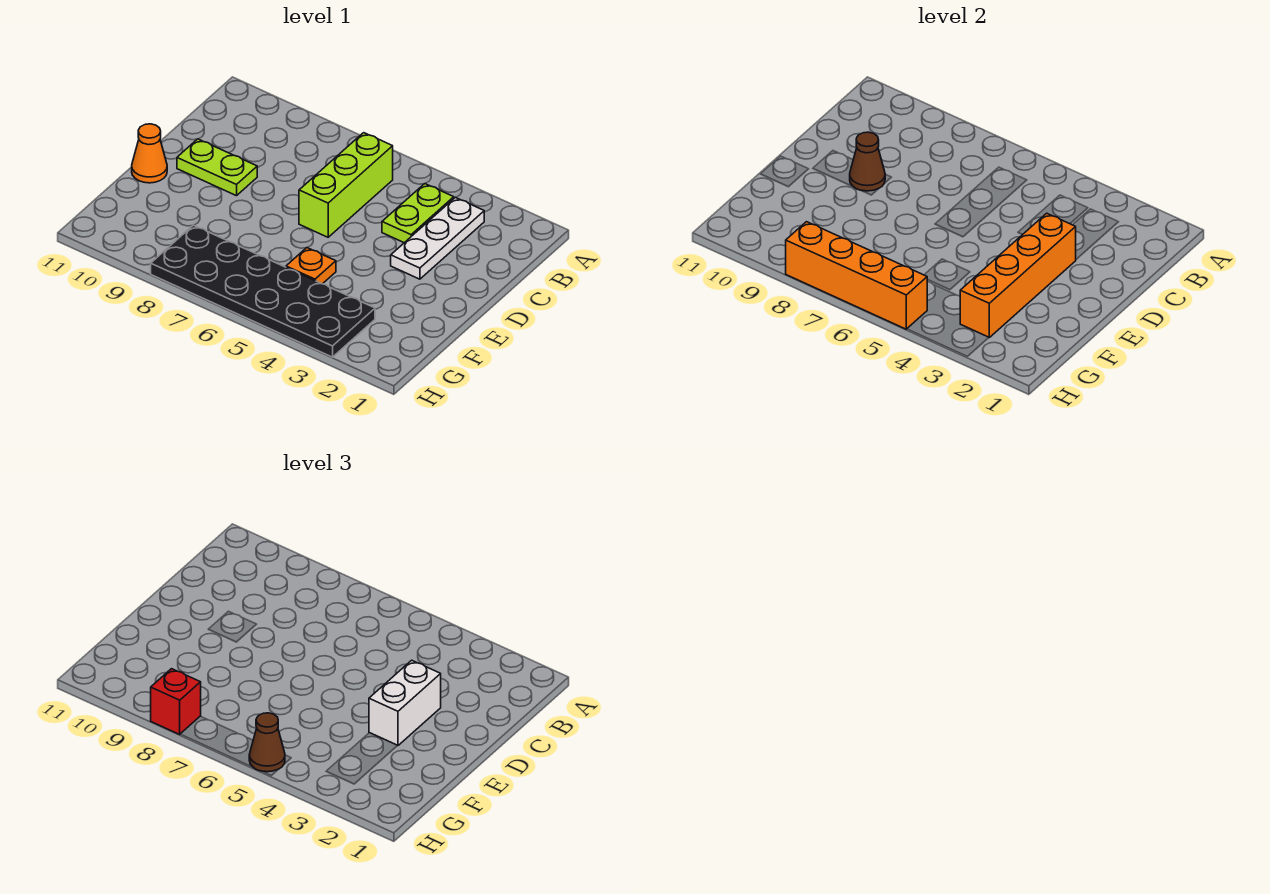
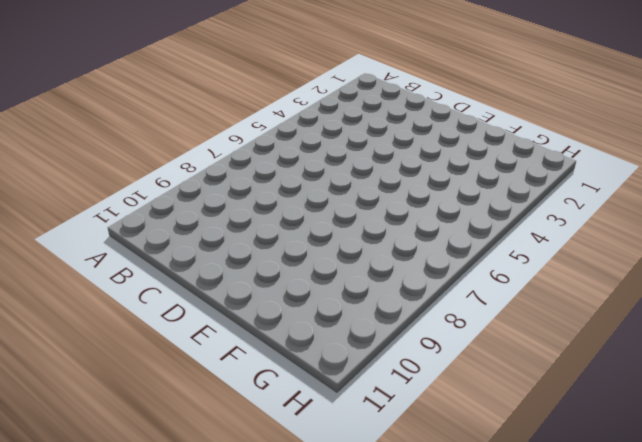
none -> white plate B3:D3 level 1
none -> lime plate B4:C4 level 1
none -> lime brick B6:D6 level 1

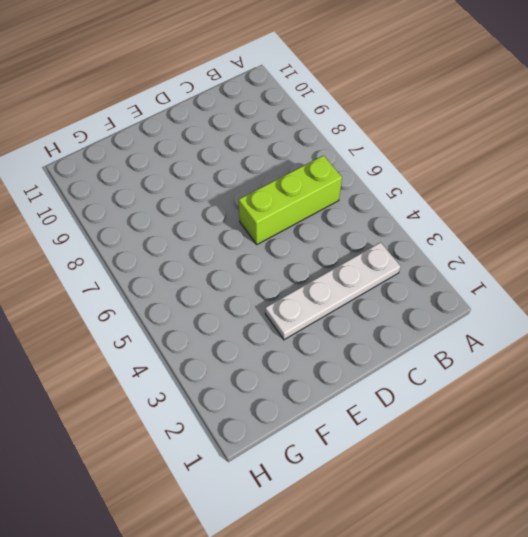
white plate B3:E3 level 1 -> white plate B3:D3 level 1
none -> lime plate B4:C4 level 1
none -> lime plate D9:D10 level 1
none -> orange cone E11 level 1

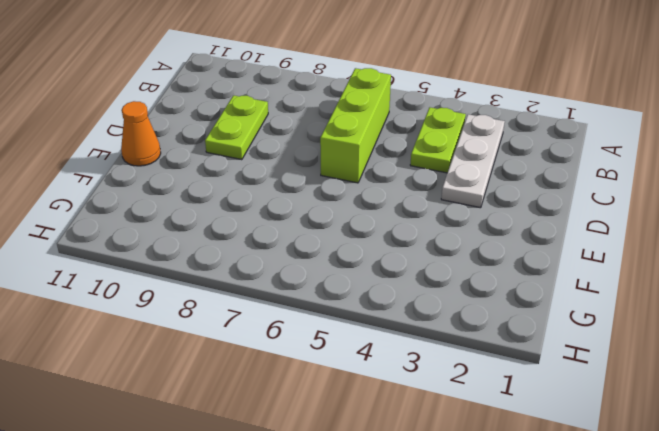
lime plate C9:D9 level 1 -> lime plate D9:D10 level 1
none -> orange plate F5 level 1
none -> black plate G3:H8 level 1
none -> orange brick D3:G3 level 2

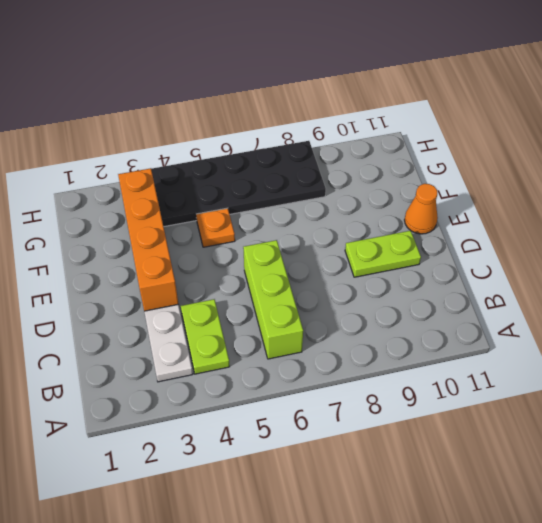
none -> brown cone D9 level 2
none -> orange brick H5:H8 level 2
none -> white brick D3:E3 level 3

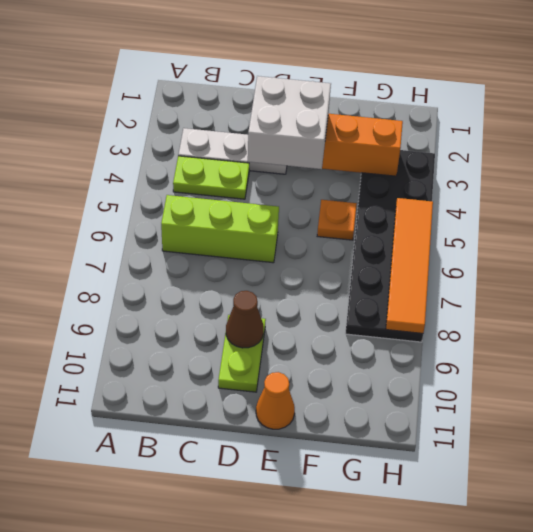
white brick D3:E4 level 3 -> white brick D3:E3 level 3
orange tile H5:H8 level 2 -> orange brick H5:H8 level 2
none -> brown cone H5 level 3
none -> red brick H8 level 3

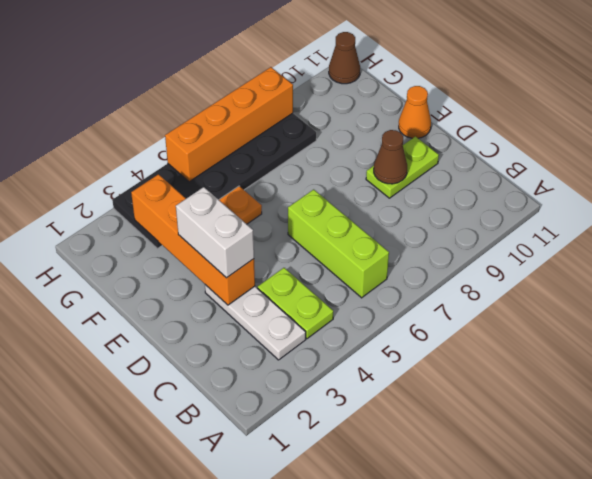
brown cone H11 level 1 -> brown cone H5 level 3
none -> red brick H8 level 3

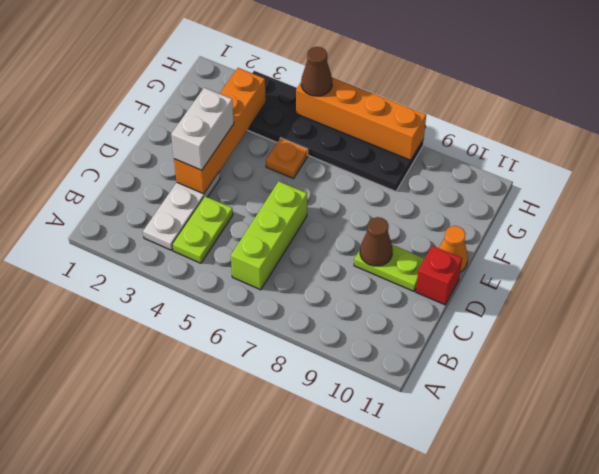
red brick D11 level 1 -> red brick H8 level 3

